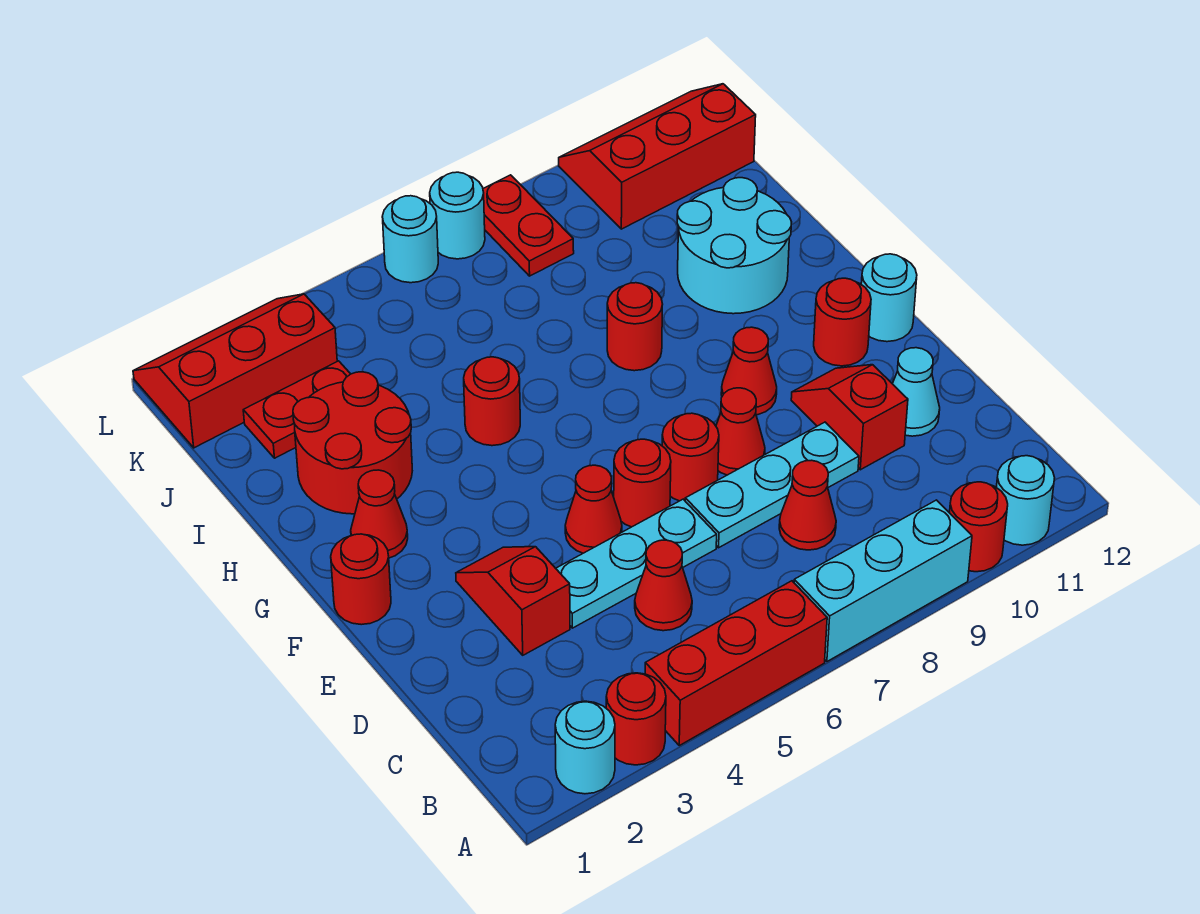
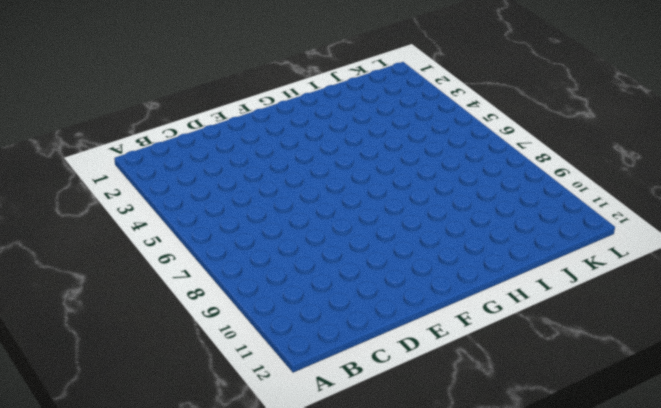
none -> cyan round brick A2 level 1
none -> red round brick A3 level 1
none -> red brick A4:A6 level 1
none -> cyan brick A7:A9 level 1

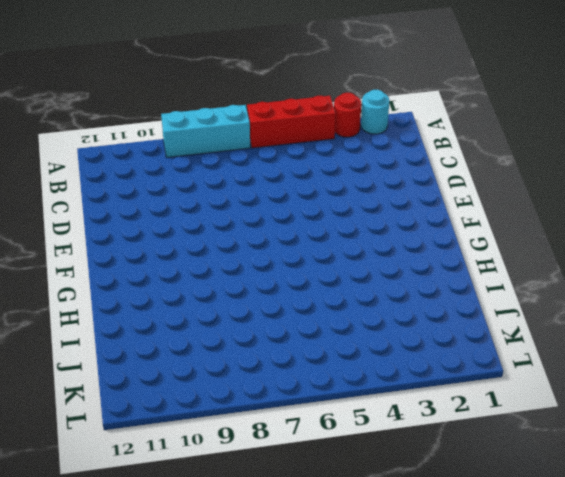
none -> red round brick A10 level 1
none -> cyan round brick A11 level 1
none -> red cone C5 level 1
none -> red cone C8 level 1

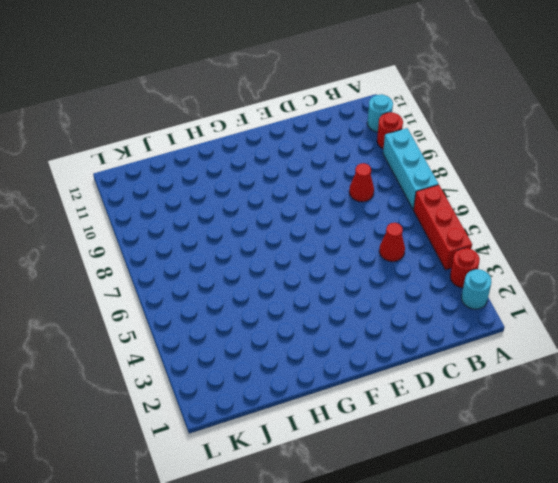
none -> red slope D3:E3 level 1 top D
none -> cyan plate D4:D6 level 1
none -> cyan plate D7:D9 level 1
none -> red slope D10:E10 level 1 top D

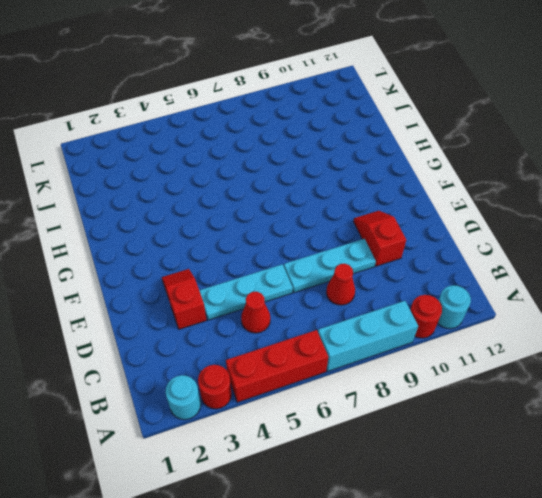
none -> cyan cone D11 level 1
none -> red cone E5 level 1
none -> red round brick E6 level 1
none -> red round brick E7 level 1

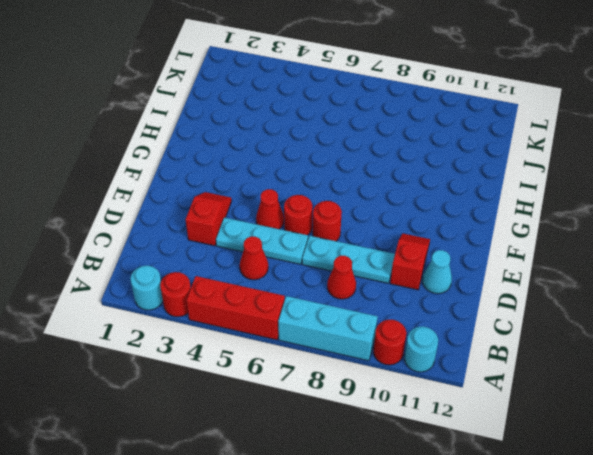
none -> red cone E8 level 1
none -> red round brick F1 level 1
none -> red cone F9 level 1
none -> red round brick F11 level 1

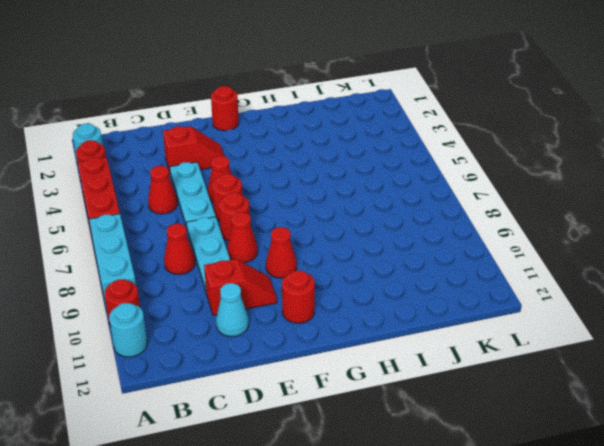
none -> cyan round brick F12 level 1
none -> red cone G2 level 1
none -> red round brick H2:I3 level 1
none -> red round brick H5 level 1

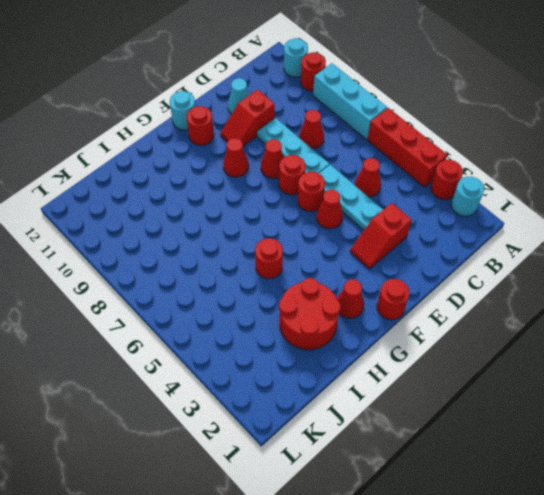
none -> red round brick H8 level 1
none -> cyan round brick H10:I11 level 1
none -> red plate J2:J3 level 1
none -> red slope K1:L3 level 1 top K

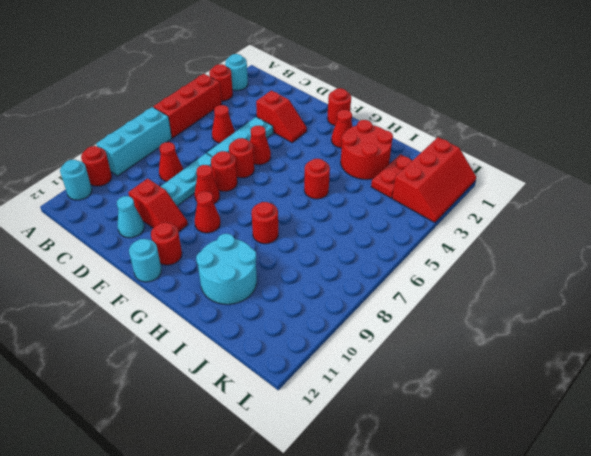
none -> red plate K8:L8 level 1
none -> red slope K10:L12 level 1 top K
none -> cyan round brick L6 level 1
none -> cyan round brick L7 level 1

